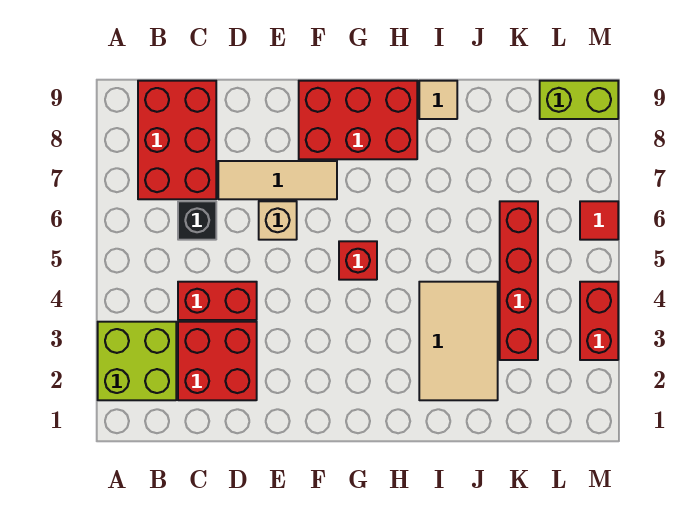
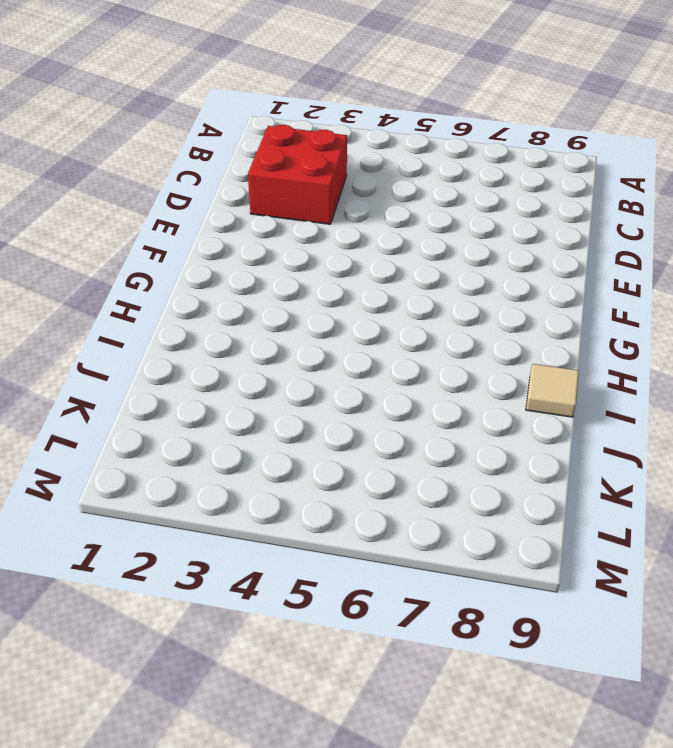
none -> lime brick A2:B3 level 1
none -> red brick B7:C9 level 1
none -> red brick C4:D4 level 1

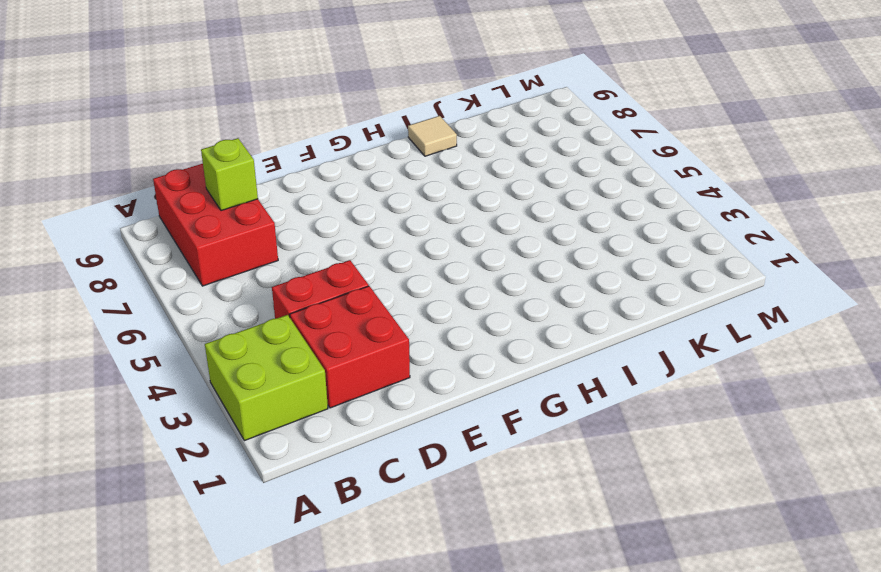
lime brick C8 level 2 -> none
none -> black brick C6 level 1
none -> tan tile D7:F7 level 1
none -> tan brick E6 level 1

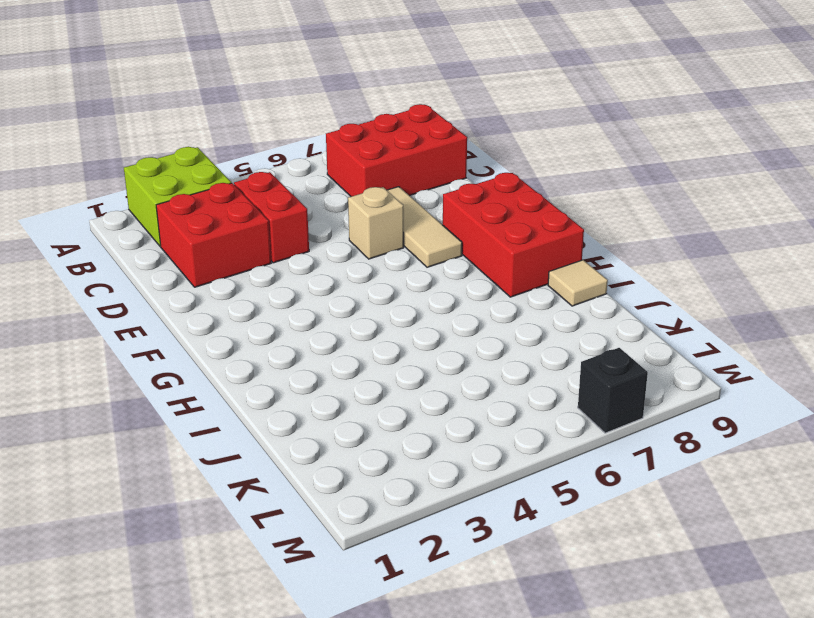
black brick M7 level 1 -> black brick C6 level 1
none -> red brick G5 level 1
none -> tan tile I2:J4 level 1
none -> red brick K3:K6 level 1

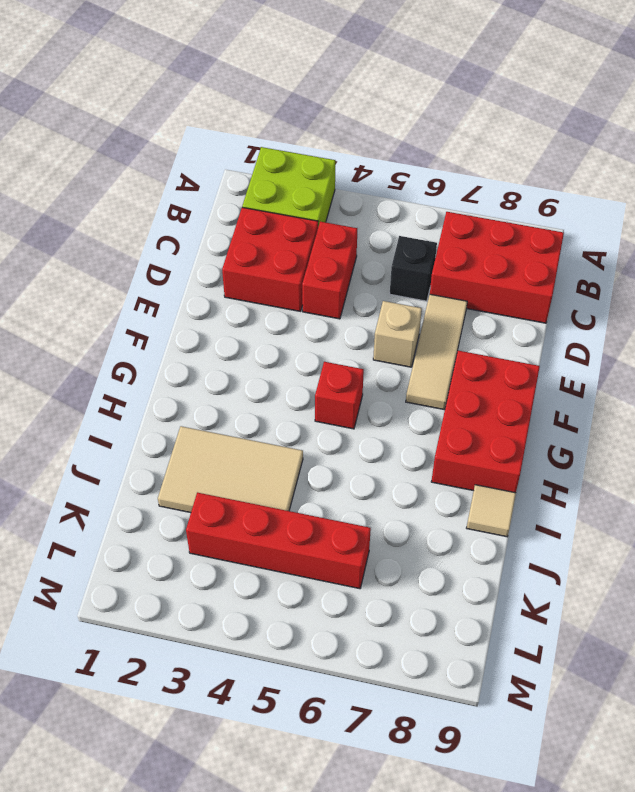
none -> lime brick L9:M9 level 1
none -> red brick M3:M4 level 1
none -> red tile M6 level 1

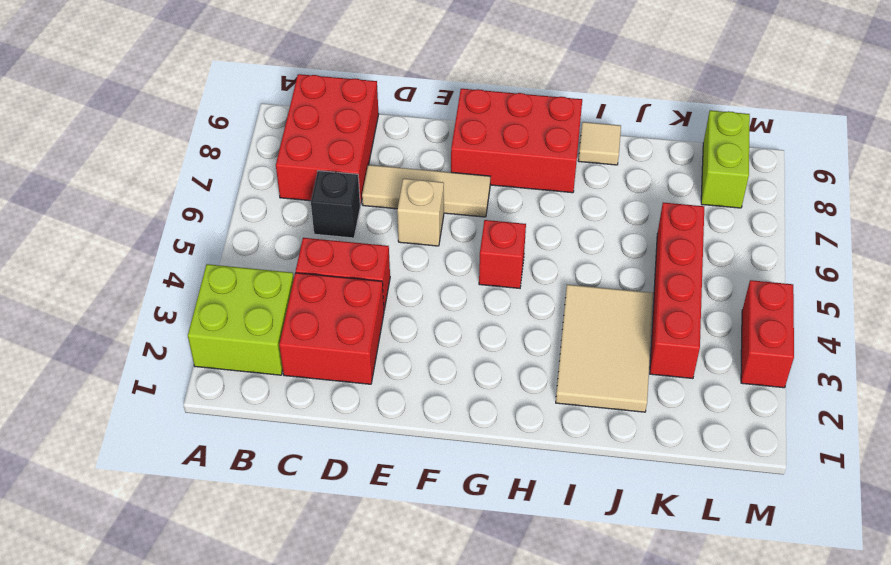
lime brick L8:L9 level 1 -> lime brick L9:M9 level 1
none -> red tile M6 level 1

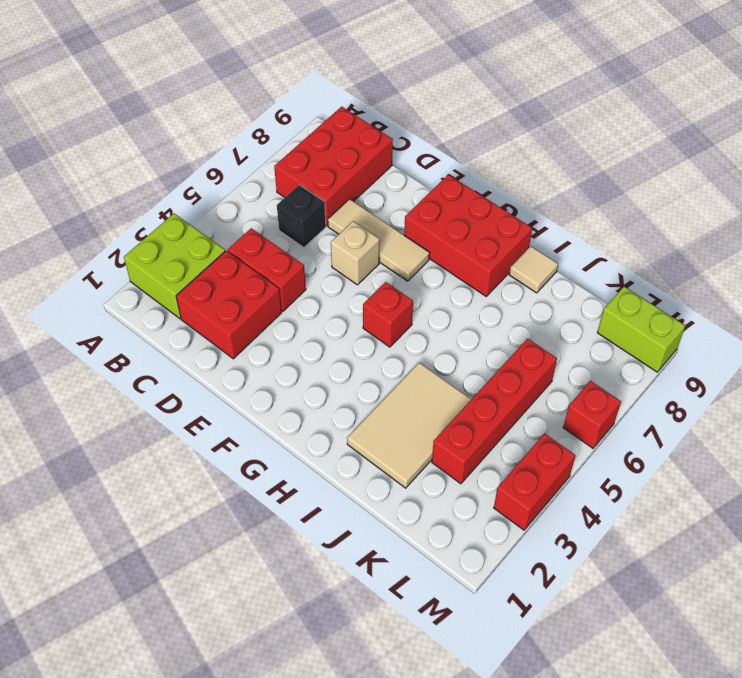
red brick M6 level 1 -> red tile M6 level 1

